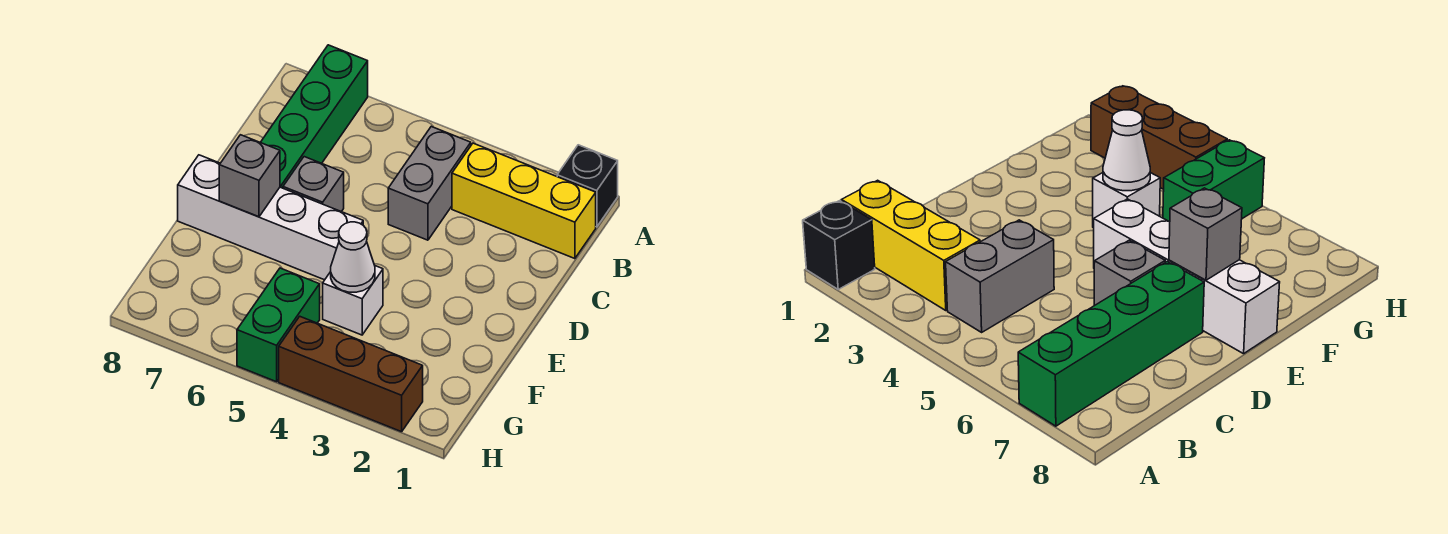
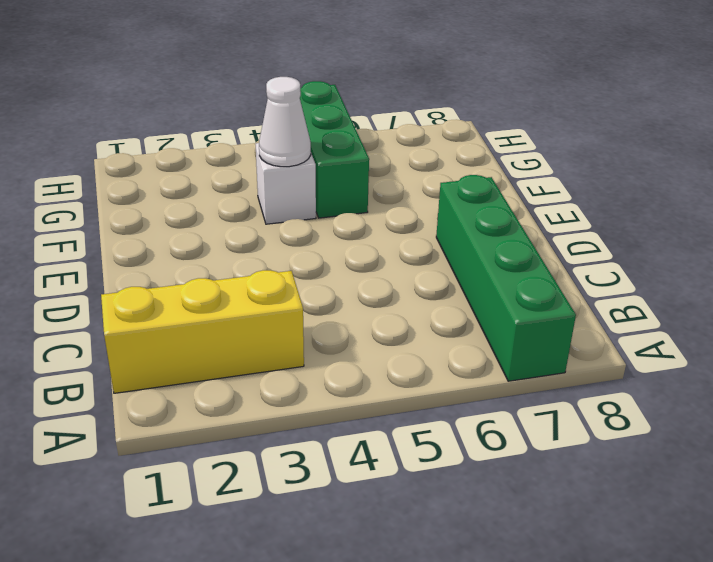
green brick F5:H5 level 1 -> green brick G5:H5 level 1
none -> black brick A1 level 1
none -> grey brick B4:C4 level 1

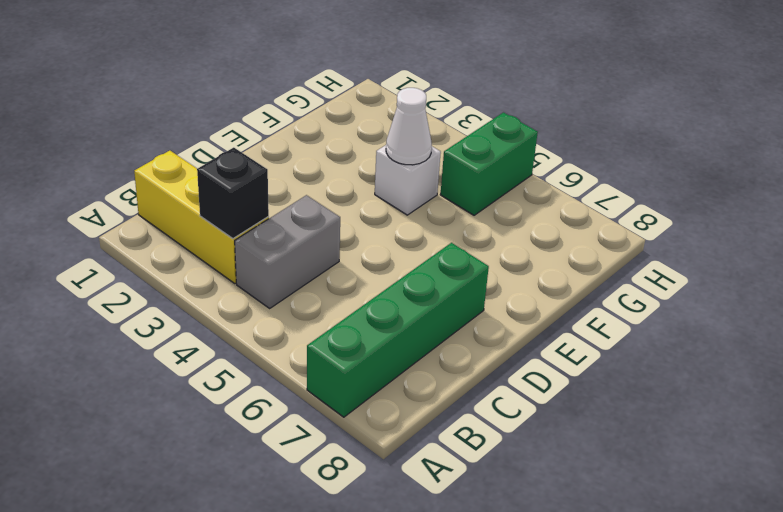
black brick B3 level 2 -> black brick A1 level 1
none -> grey brick D6 level 1
none -> white brick E5:E8 level 1

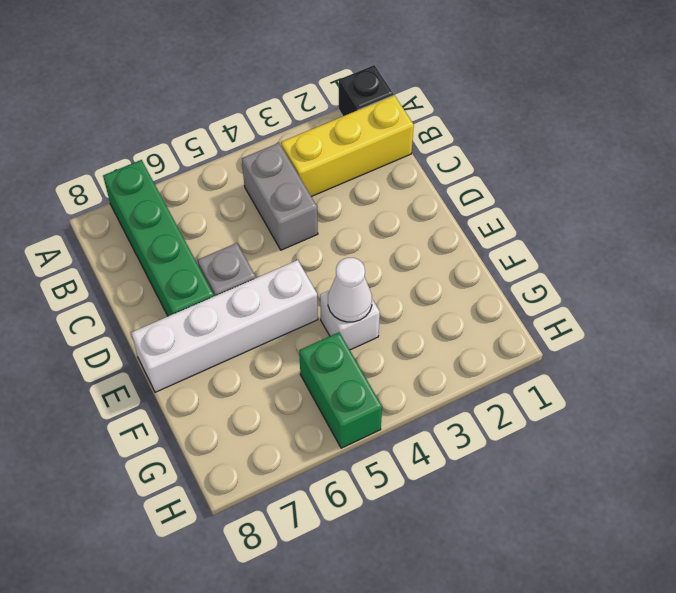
none -> brown brick H2:H4 level 1
none -> grey brick E7 level 2

